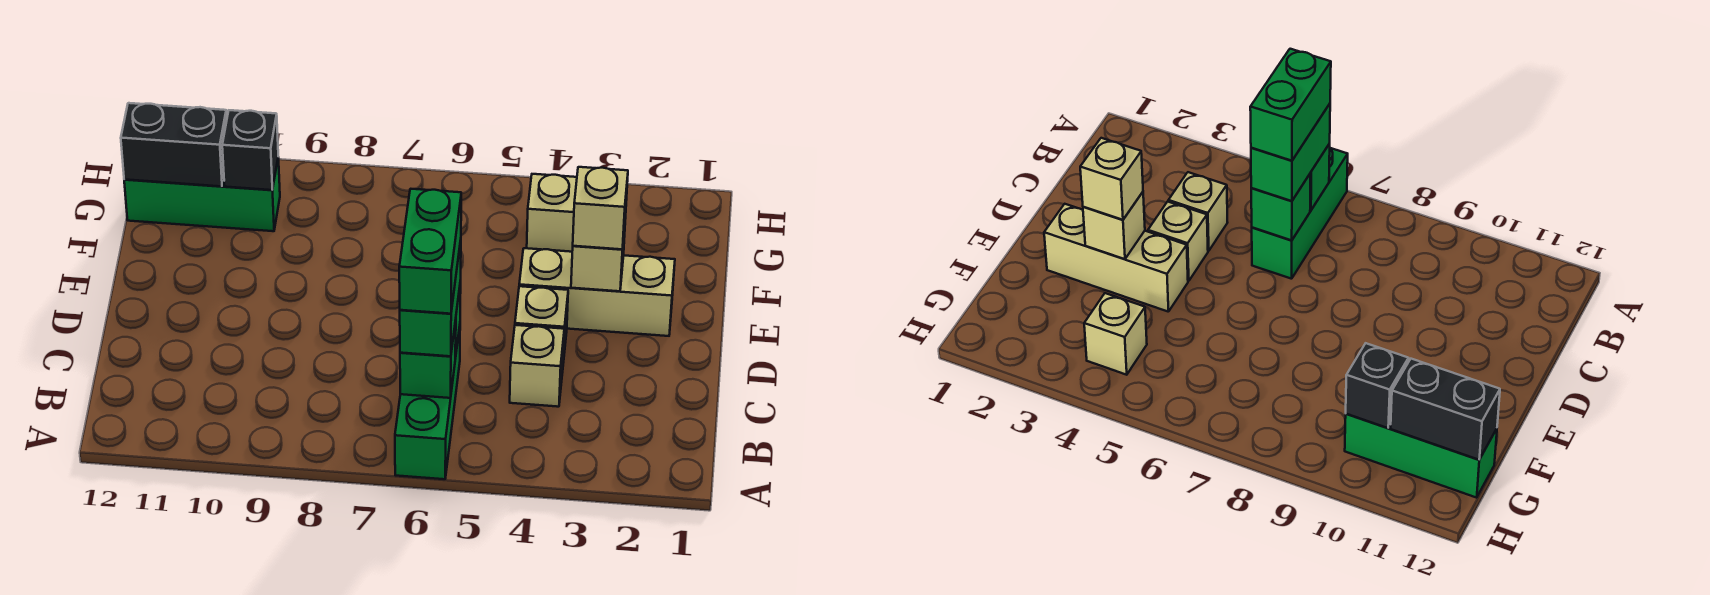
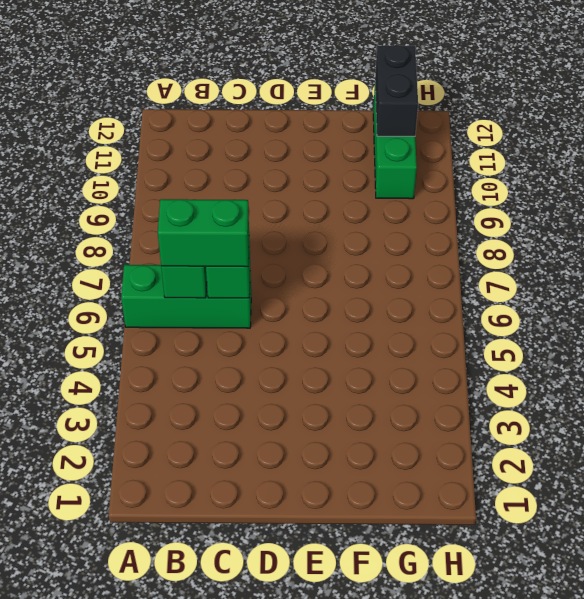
none -> tan brick C4 level 1
none -> tan brick D4 level 1
none -> tan brick E2:E4 level 1

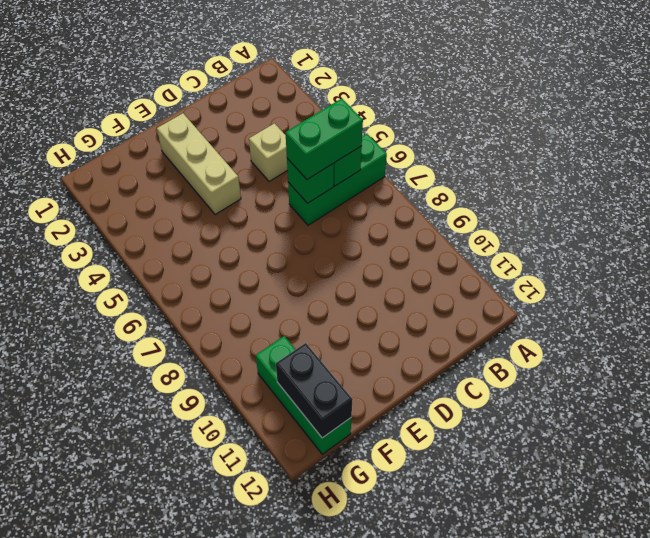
none -> tan brick D4 level 1
none -> tan brick G4 level 1
none -> tan brick E3 level 2

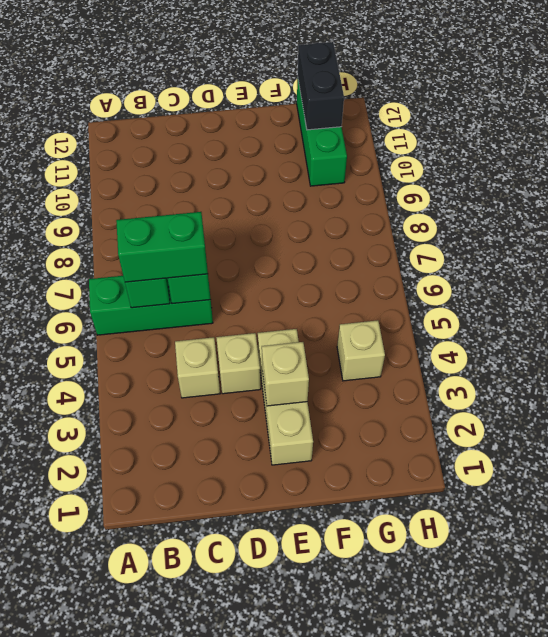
none -> black brick G10 level 2
none -> tan brick E3 level 3
none -> green brick B6:C6 level 4

